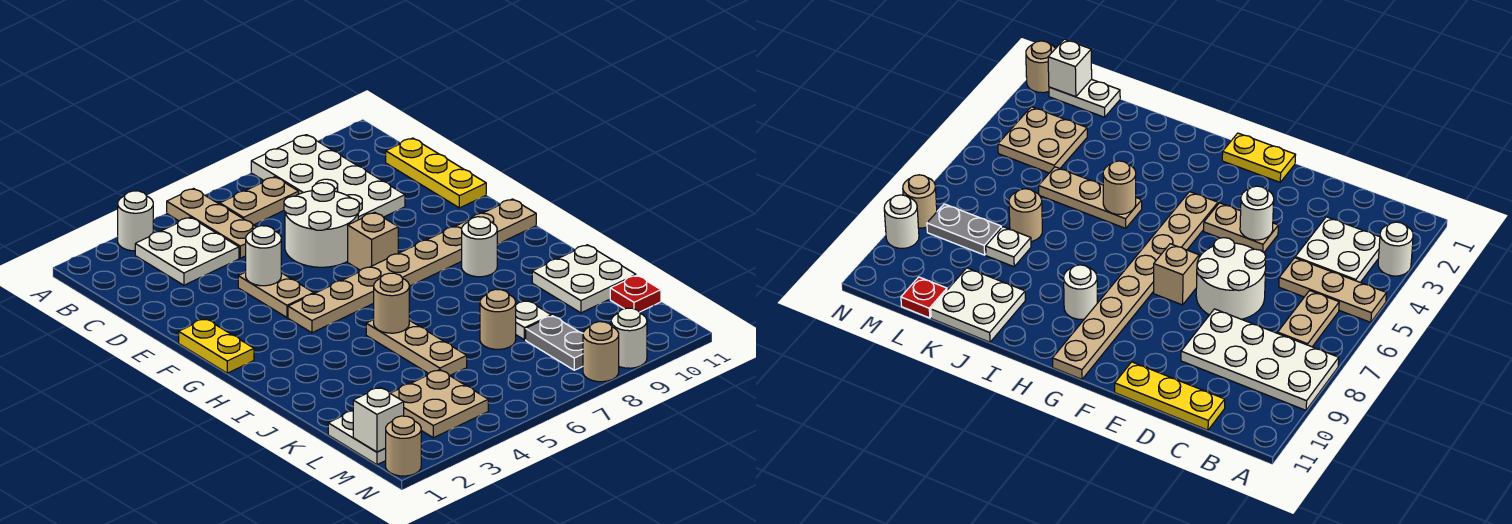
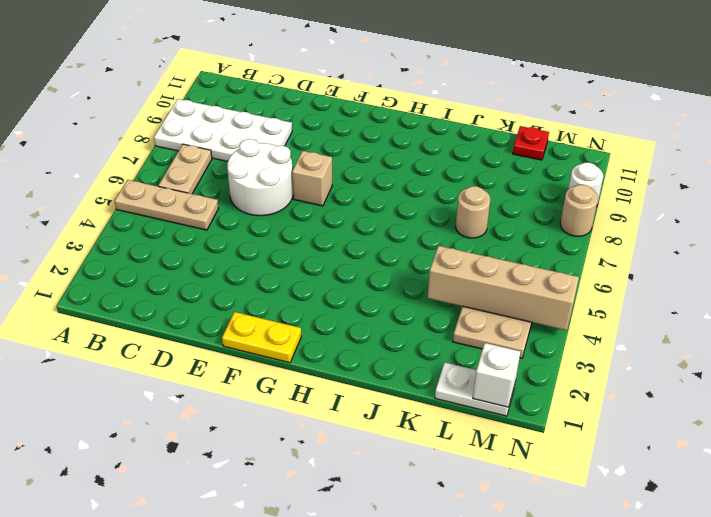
tan brick K4:N4 level 2 -> none
none -> white round brick A3 level 1
none -> white plate B3:C4 level 1
none -> yellow plate C11:E11 level 1

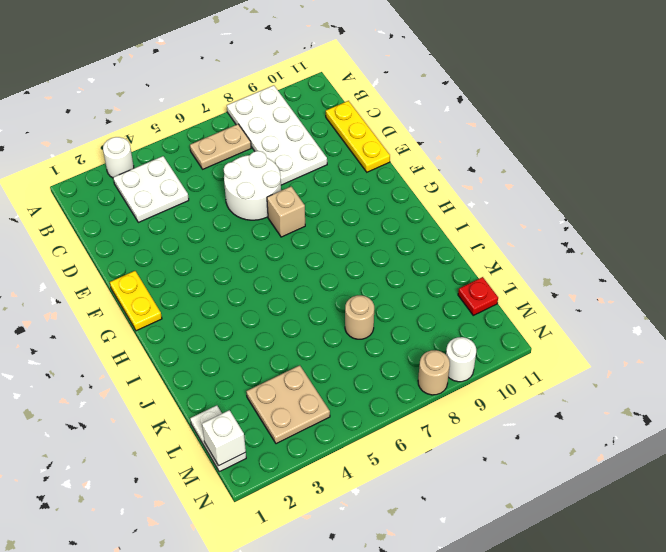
none -> tan plate A5:C5 level 1
none -> tan plate E4:F4 level 1
none -> tan plate G4:G11 level 1

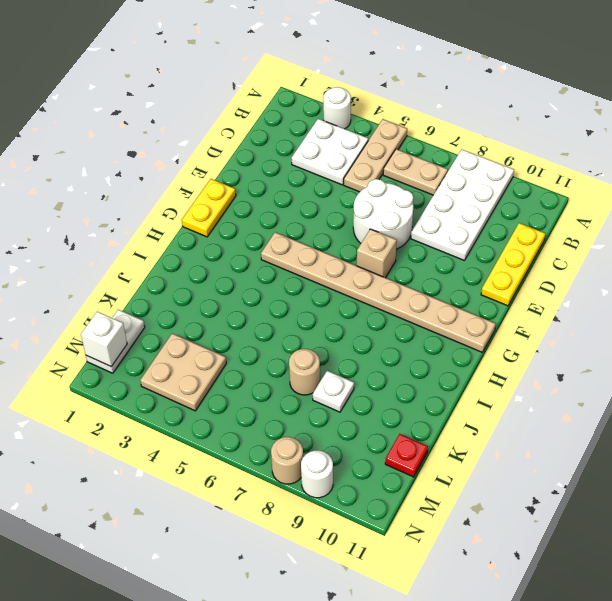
none -> tan plate E4:F4 level 1
none -> white round brick H9 level 1
none -> tan plate I5:K5 level 1

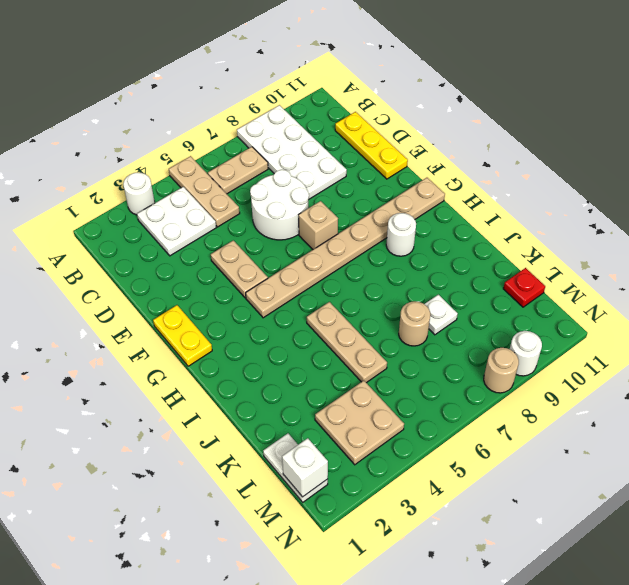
none -> white plate J10:K11 level 1
none -> grey plate L8:M8 level 1
none -> tan round brick N1 level 1

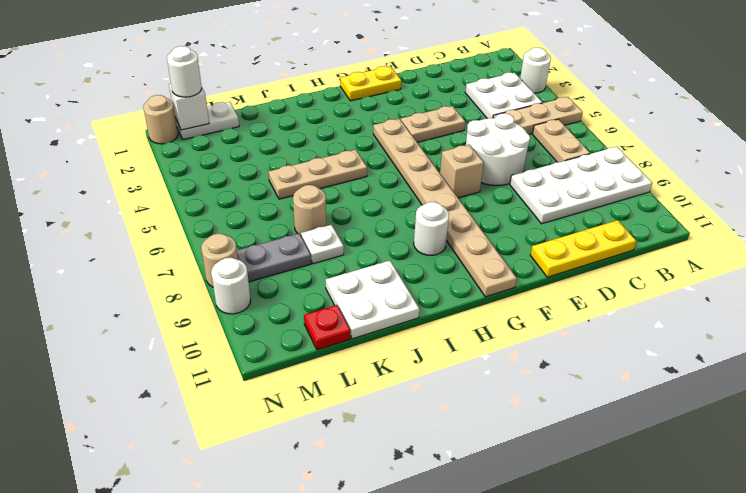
white round brick M1 level 3 -> white round brick E4 level 2
none -> tan plate L3:M4 level 1
none -> tan round brick I5 level 2

